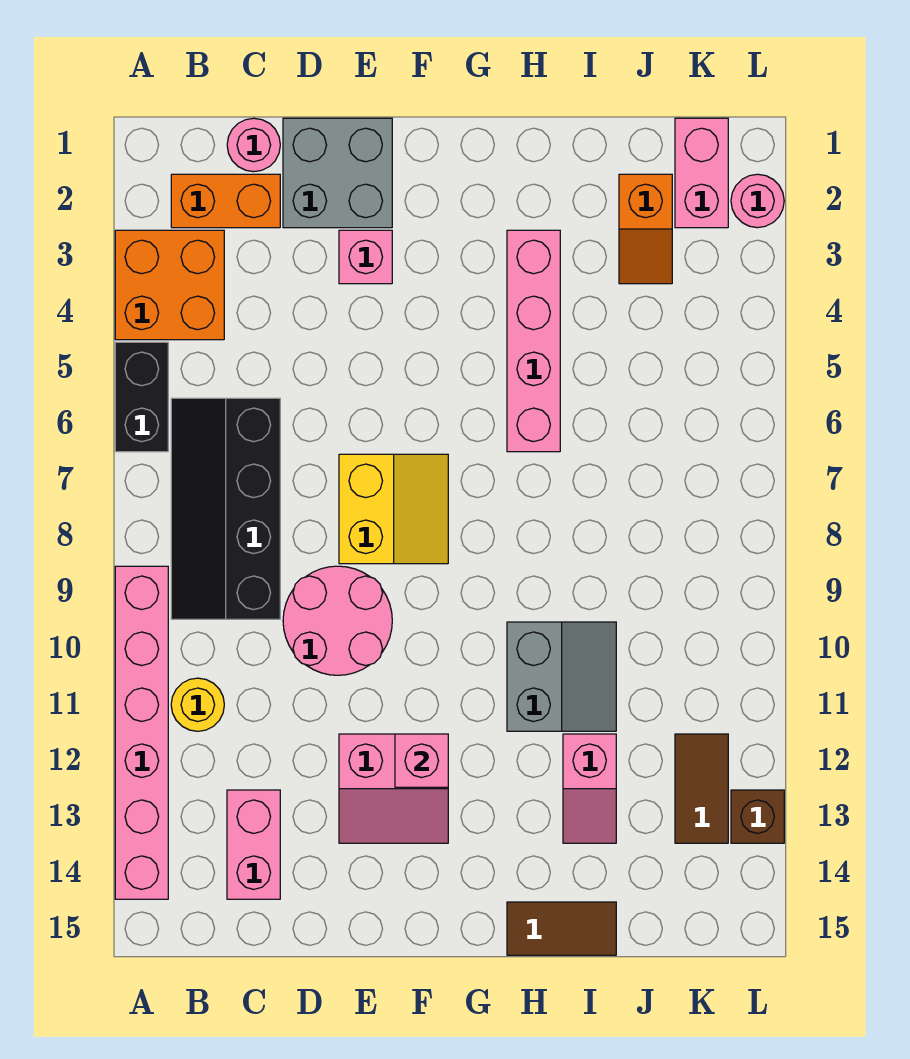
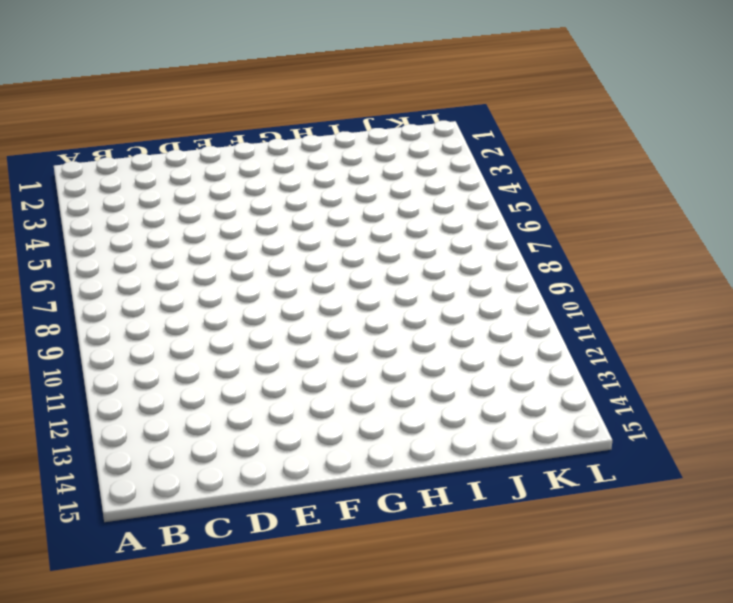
none -> orange brick A3:B4 level 1
none -> black brick A5:A6 level 1
none -> pink brick A9:A14 level 1

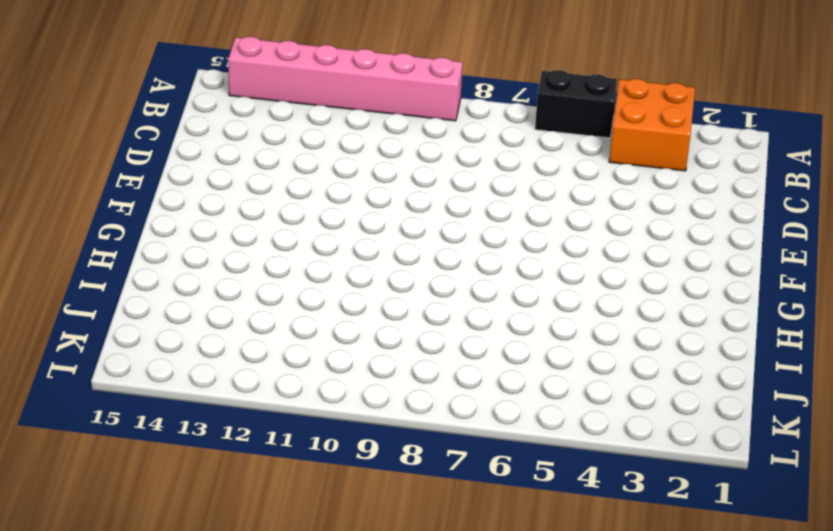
none -> orange brick B2:C2 level 1
none -> black slope B6:C9 level 1 top C
none -> yellow round brick B11 level 1

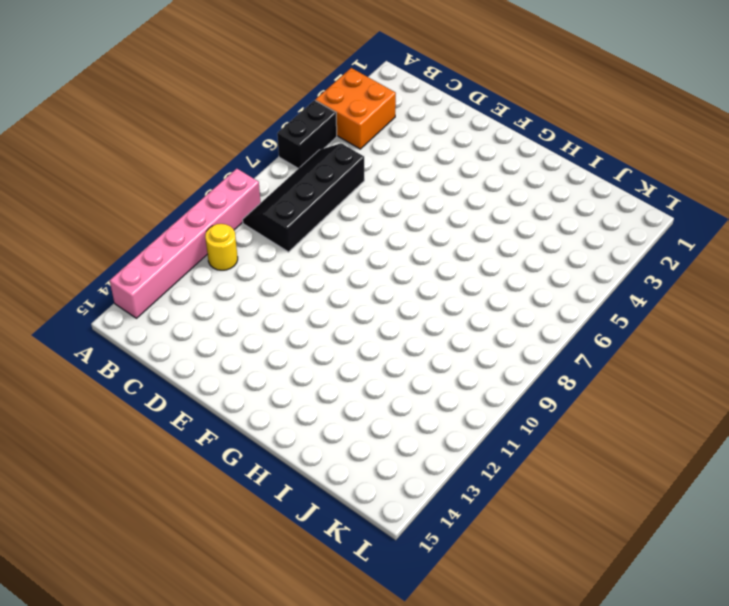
none -> orange brick B2:C2 level 1
none -> pink round brick C1 level 1
none -> pink brick C13:C14 level 1

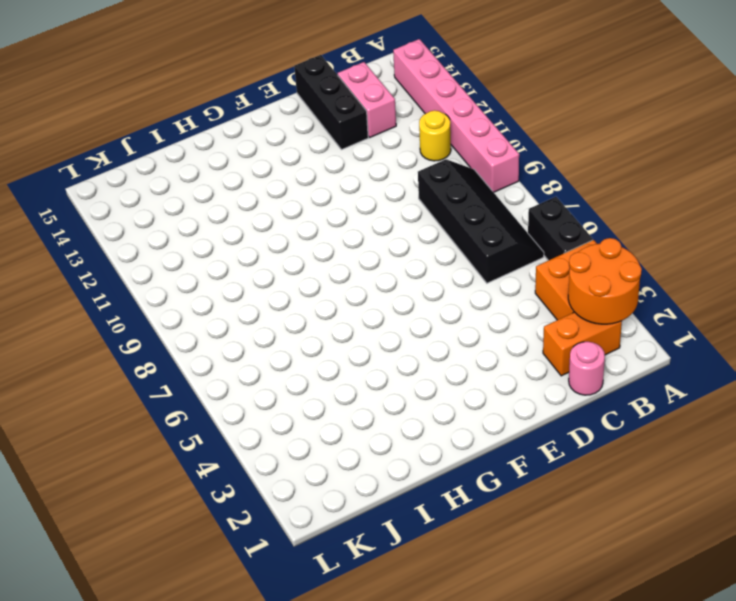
orange round brick A2:B3 level 2 -> none
black brick D13:D15 level 1 -> none
none -> grey brick D1:E2 level 1
none -> pink round brick D9:E10 level 1
none -> pink brick E3 level 1

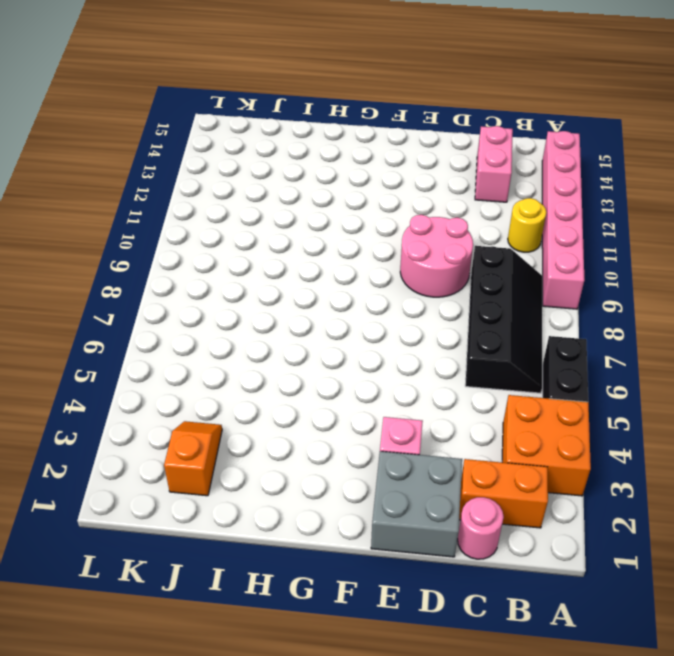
none -> yellow slope E7:F8 level 1 top E
none -> pink slope E12:F13 level 1 top 12
none -> pink brick H3:H6 level 1

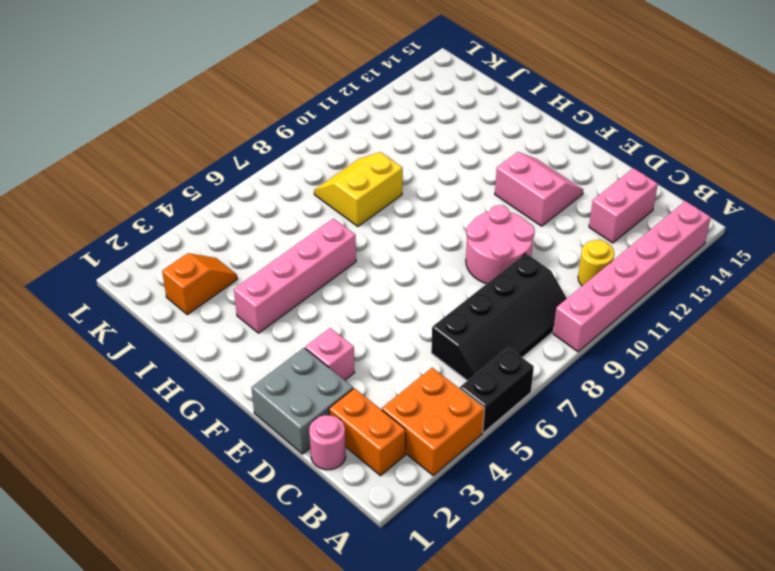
yellow slope I8:J9 level 1 top I -> yellow slope E7:F8 level 1 top E
none -> grey slope H10:I11 level 1 top H
none -> brown tile H15:I15 level 1
none -> pink slope I12:I13 level 1 top 12

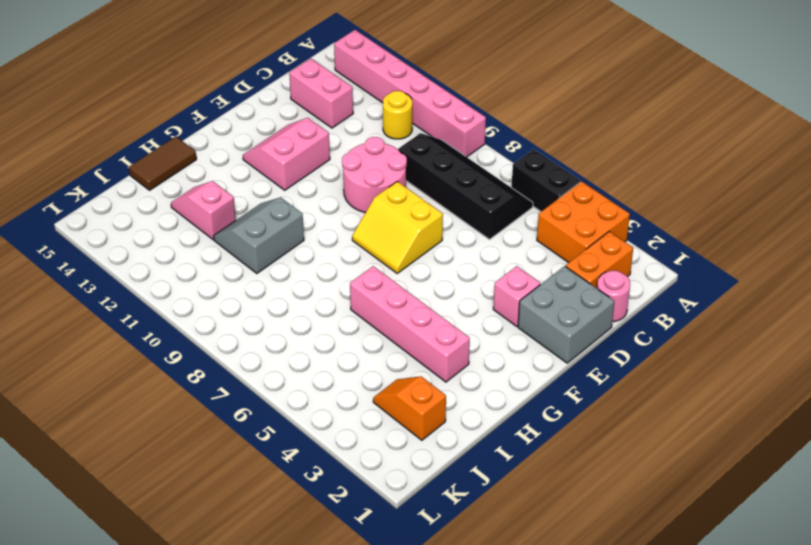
grey slope H10:I11 level 1 top 10 -> grey slope H10:I11 level 1 top H
none -> pink brick K1:K2 level 1
none -> brown tile K12:K13 level 1
none -> pink round brick L2 level 1

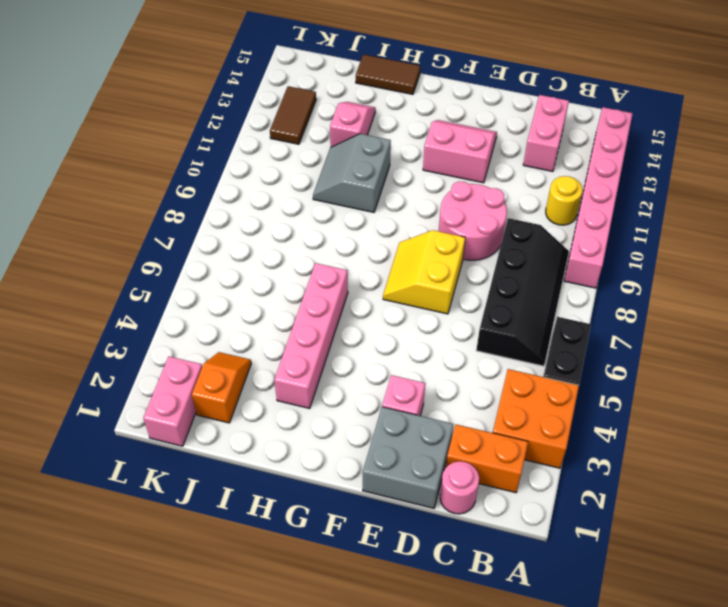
none -> pink round brick L2 level 1
none -> brown brick L13 level 1
none -> pink brick F12 level 2

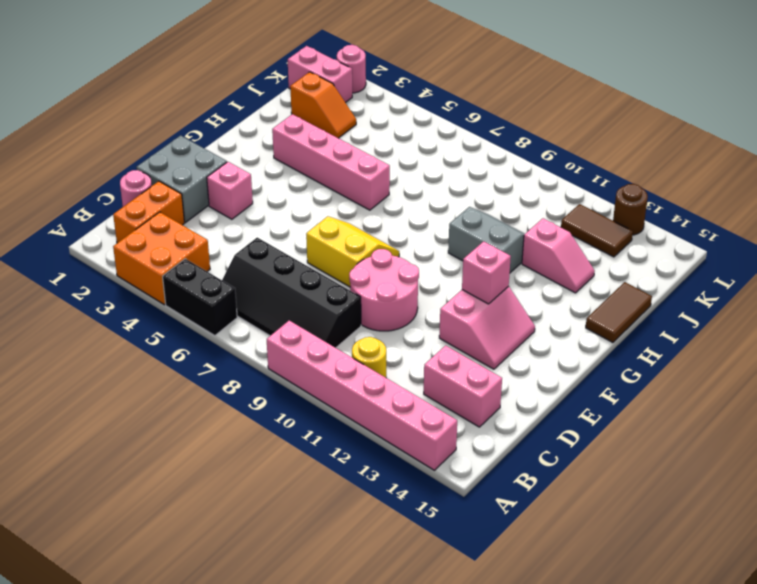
brown round brick L13 level 1 -> brown brick L13 level 1

